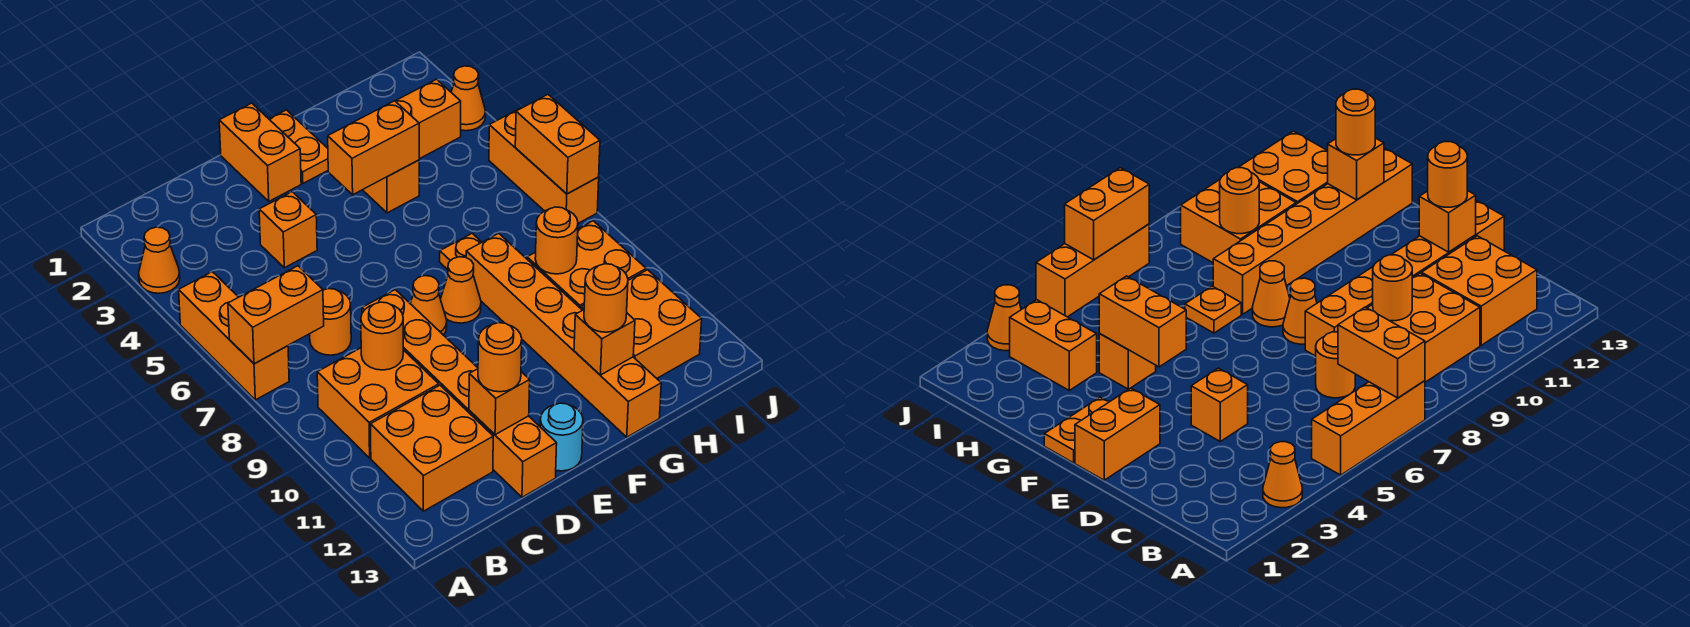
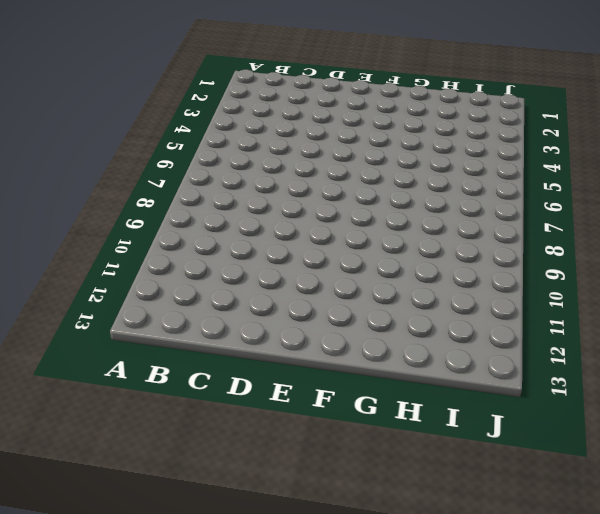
none -> orange cone A3 level 1
none -> orange brick A5:A7 level 1
none -> orange brick B9:C10 level 1

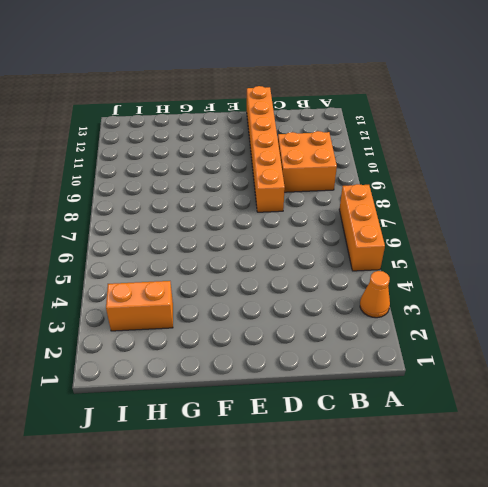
none -> orange brick B11:C12 level 1
none -> orange round brick C7 level 1
none -> orange brick D4 level 1

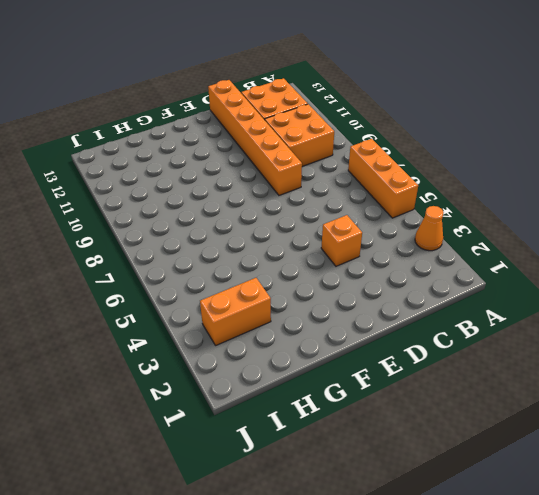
none -> orange round brick C7 level 1
none -> orange brick E1:E2 level 1
none -> orange cone E8 level 1

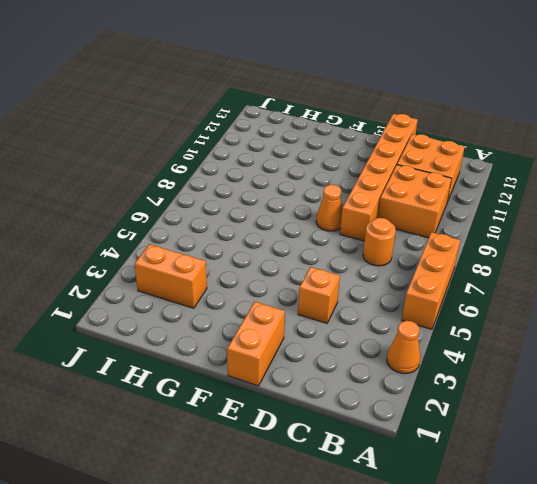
none -> cyan round brick E13 level 1
none -> orange plate F1:F2 level 1
none -> orange cone F8 level 1

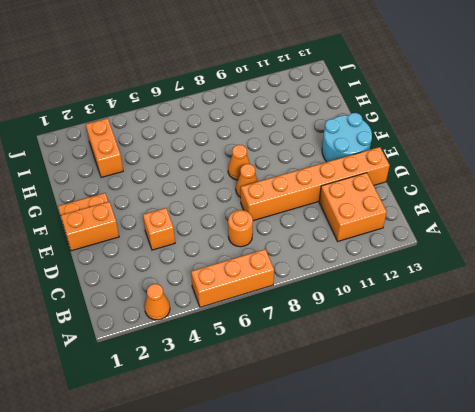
cyan round brick E12:F13 level 1 -> cyan round brick E13 level 1
none -> orange brick B9:C10 level 1
none -> orange brick G4 level 1
none -> orange plate G7 level 1

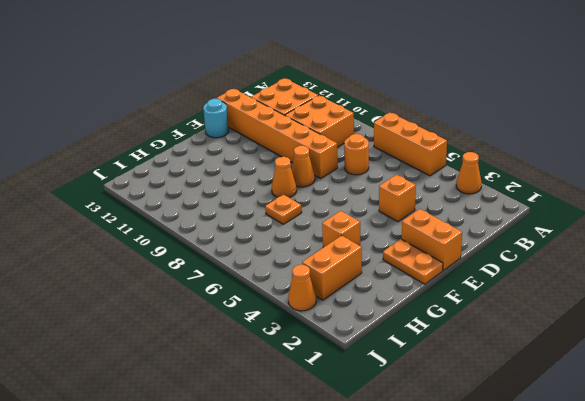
none -> orange brick G8:G13 level 1
none -> orange brick H9:I10 level 1
none -> orange brick H11:I12 level 1

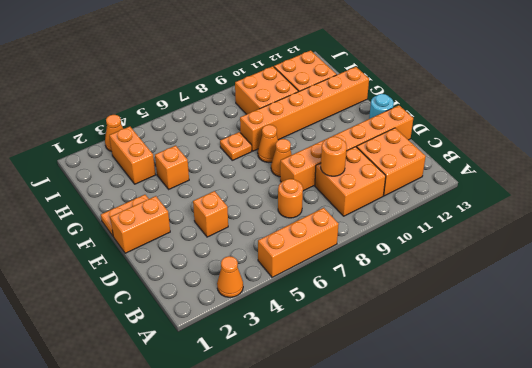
none -> orange brick J5:J7 level 1
none -> orange brick A7:B7 level 2
none -> orange brick D12 level 2

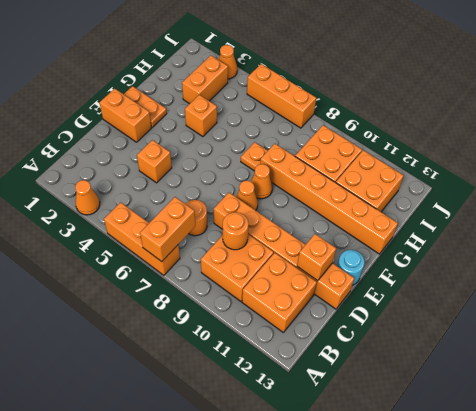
none -> orange brick F4:G4 level 2
none -> orange brick G12 level 2
none -> orange round brick H9 level 2

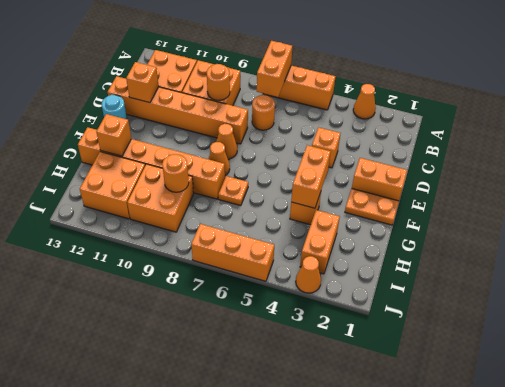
none -> orange brick J6:J7 level 2
none -> orange round brick D12 level 3
none -> orange round brick G12 level 3

